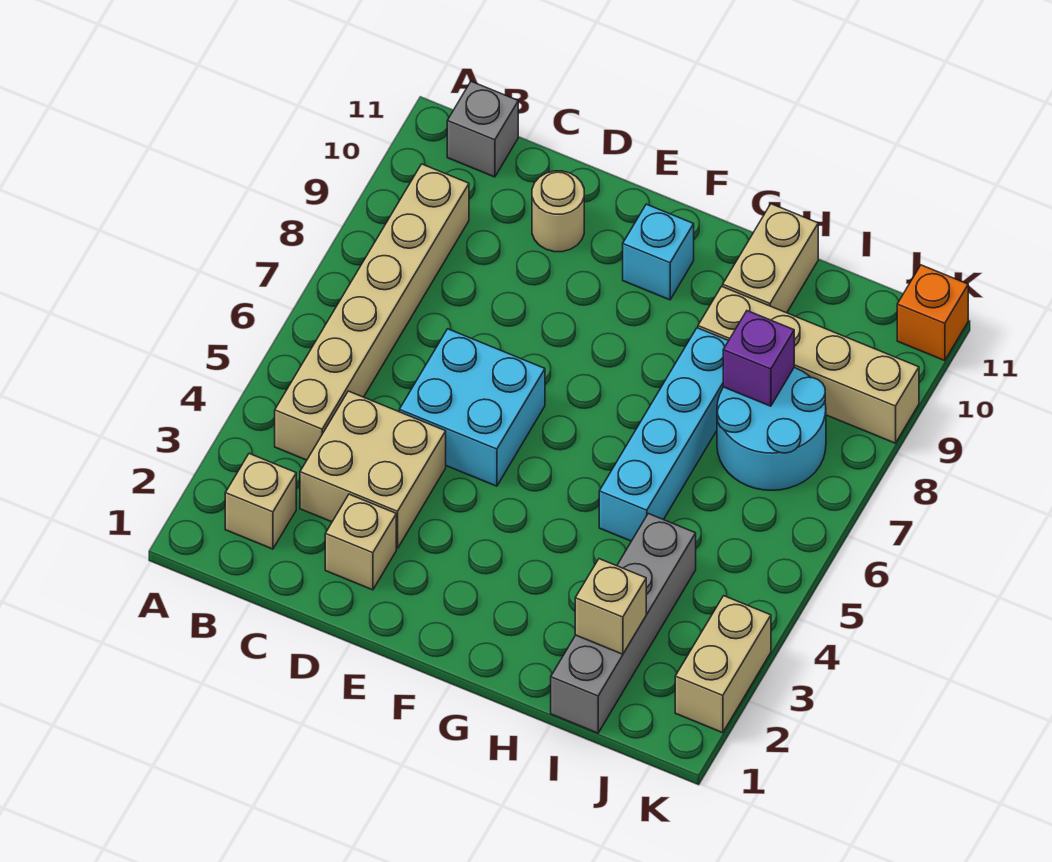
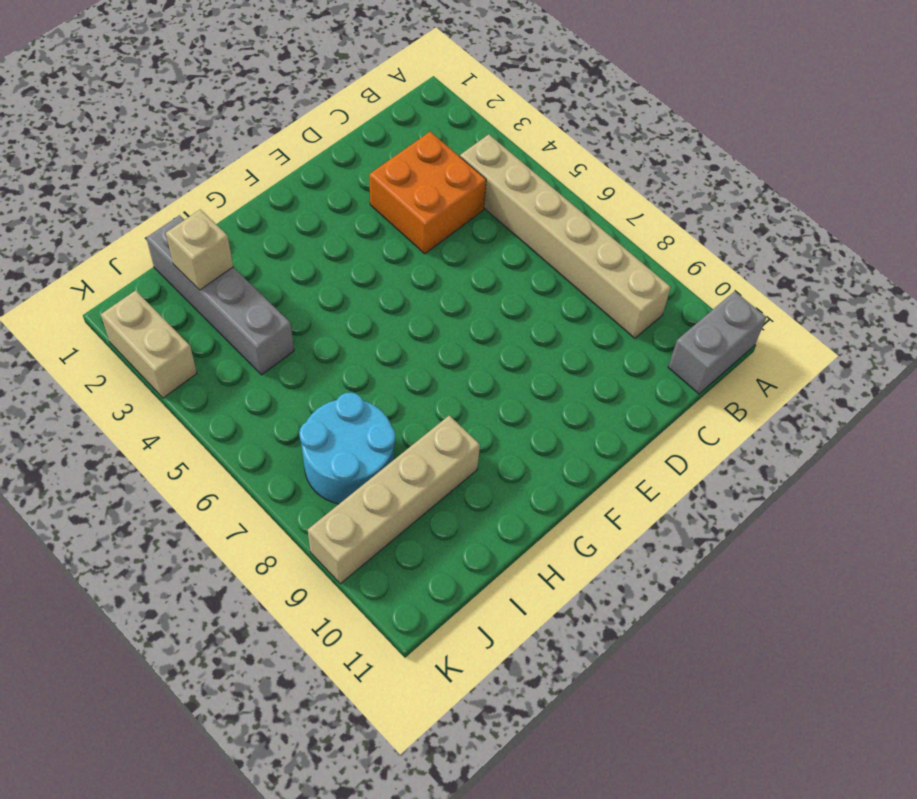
grey brick A11:B11 level 1 -> grey brick B11 level 1
orange brick C3:D4 level 1 -> tan brick C3:D4 level 1
none -> tan brick B2 level 1
none -> tan brick D2 level 1
none -> cyan brick D5:E6 level 1

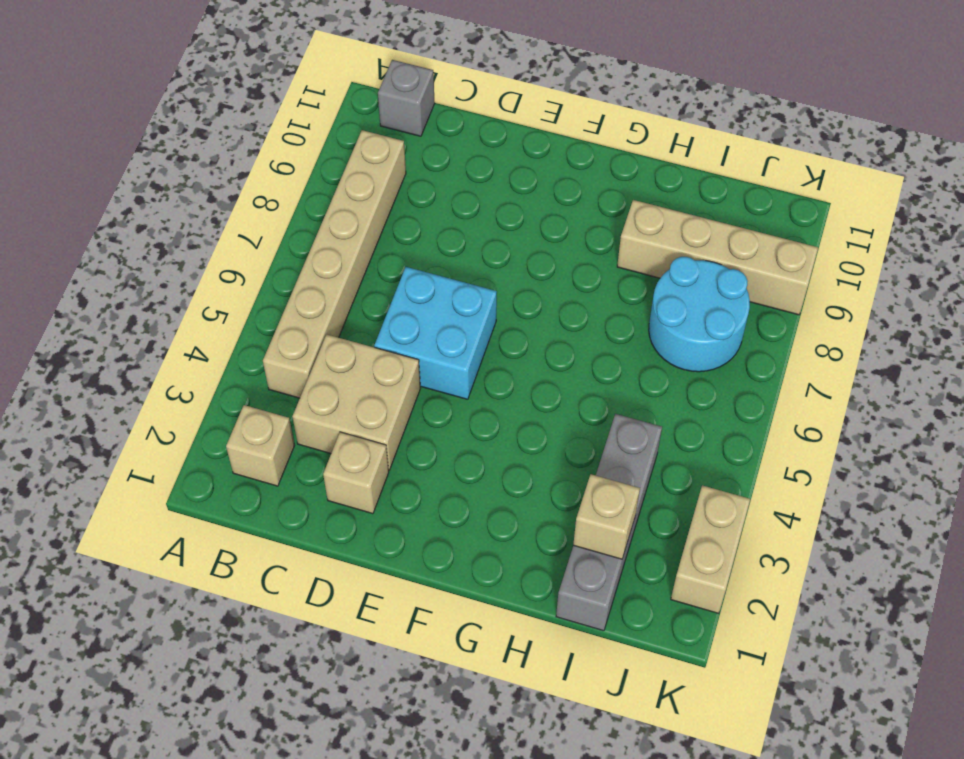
none -> tan round brick D10 level 1
none -> cyan brick F10 level 1
none -> cyan brick H5:H8 level 1

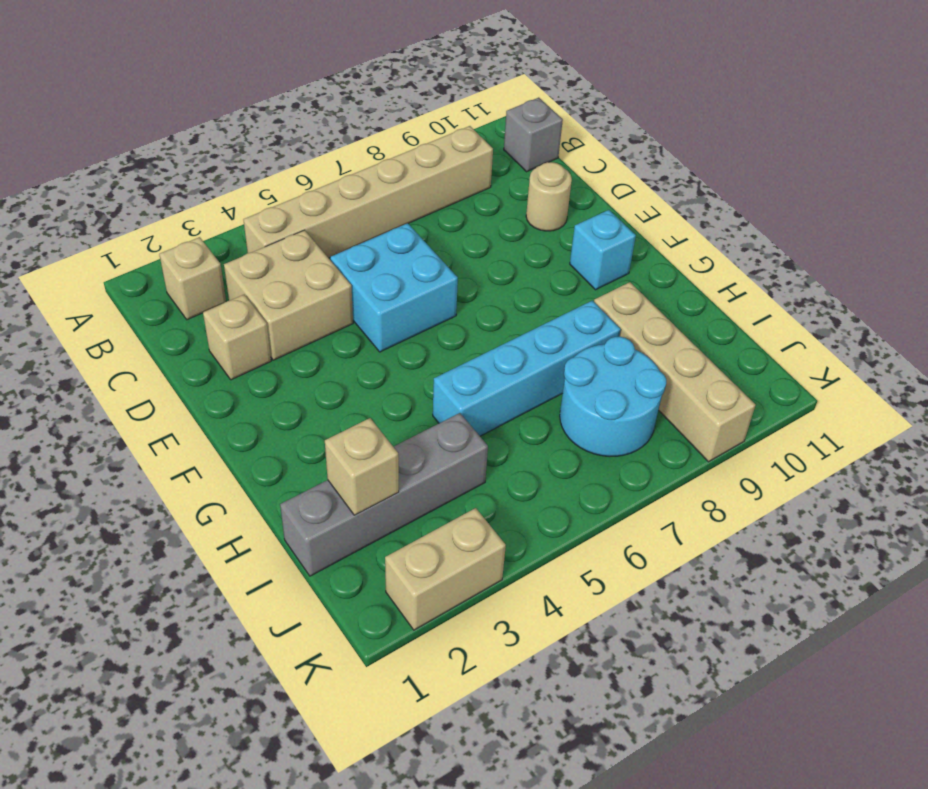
none -> tan brick H10:H11 level 1
none -> orange brick K11 level 1
none -> purple brick I8 level 2

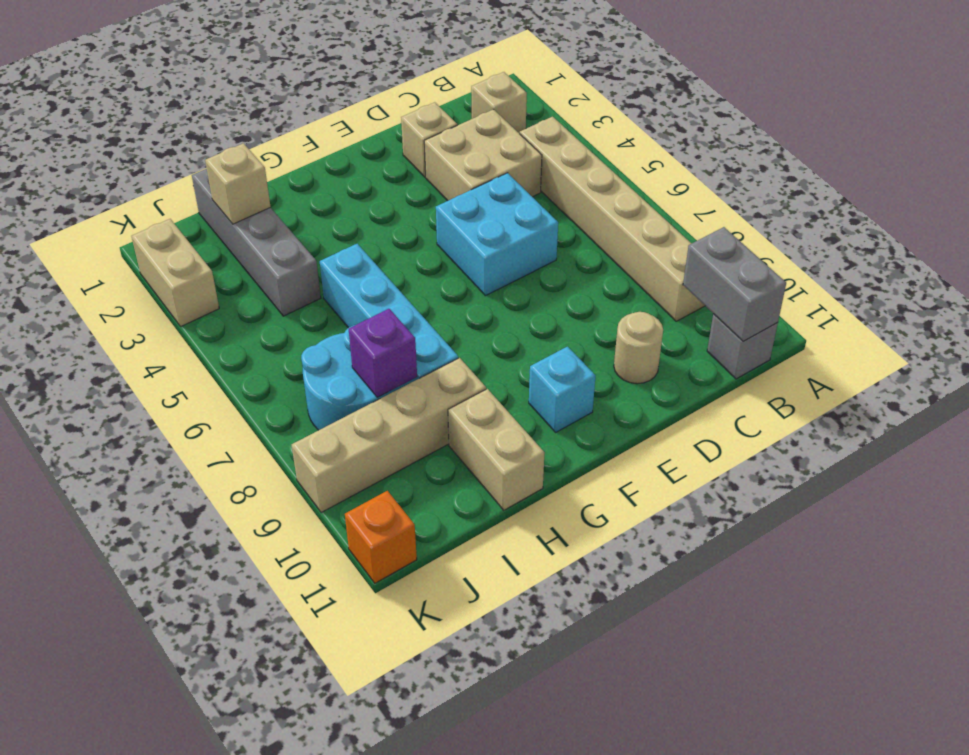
grey brick B10:B11 level 2 -> none

